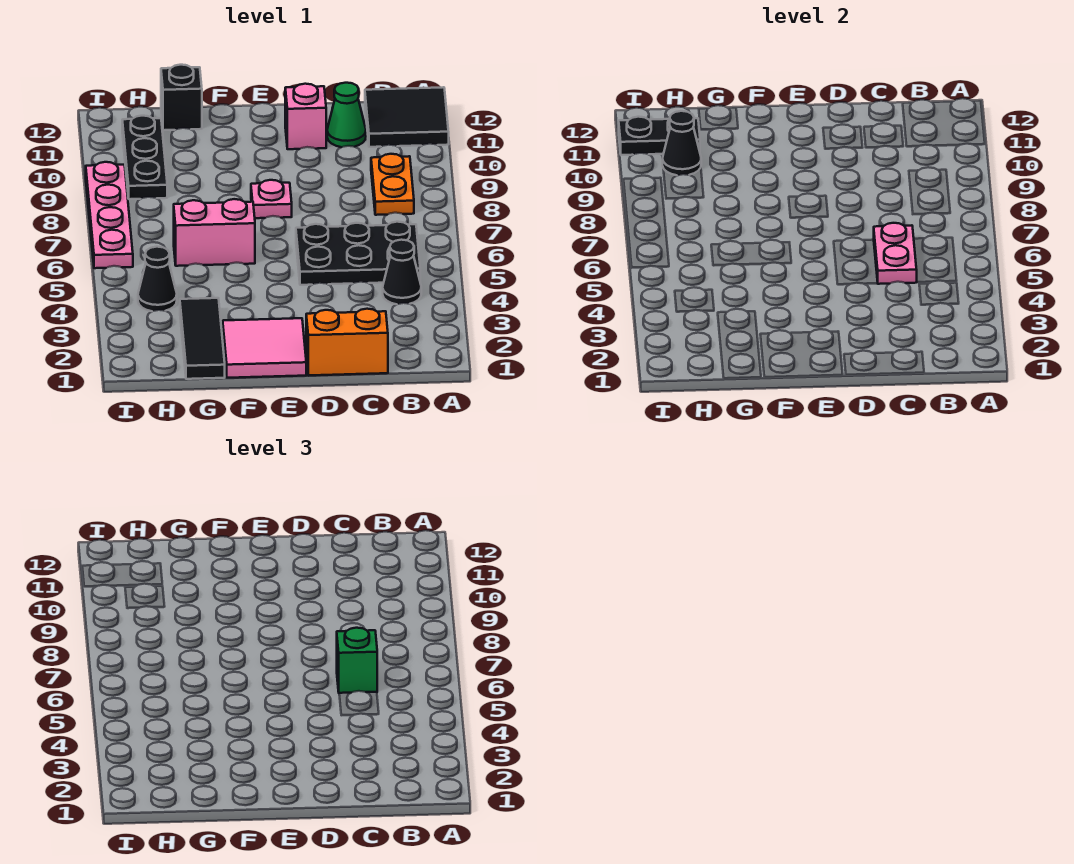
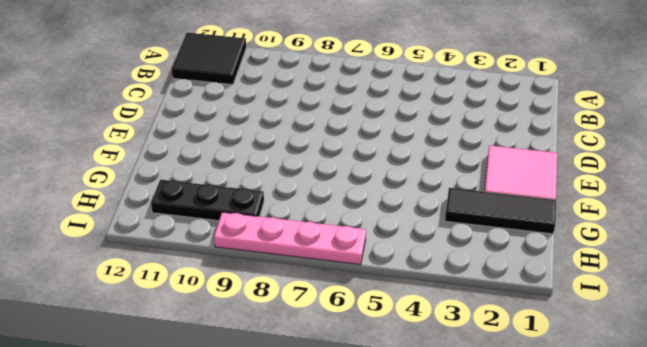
none -> black cone B4 level 1
none -> black plate B5:D6 level 1
none -> orange plate B8:B9 level 1

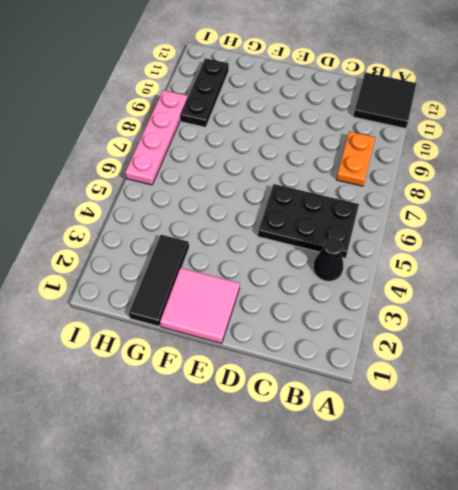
none -> orange brick C1:D1 level 1
none -> green cone C11 level 1
none -> pink brick D11 level 1

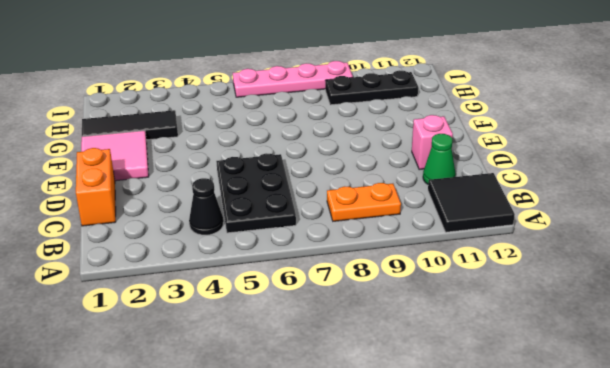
none -> pink plate E8 level 1
none -> pink brick F6:G6 level 1
none -> black brick G12 level 1

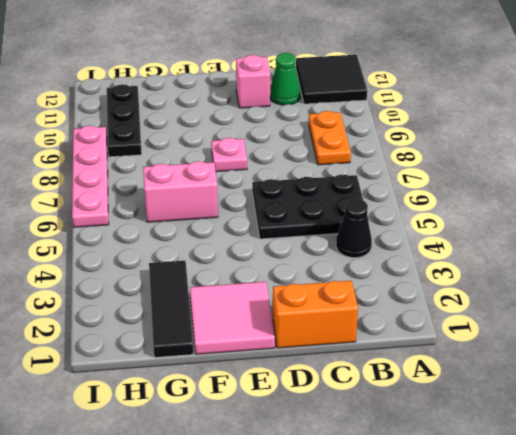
none -> black brick G12 level 1
none -> black cone H4 level 1
none -> pink plate C5:C6 level 2

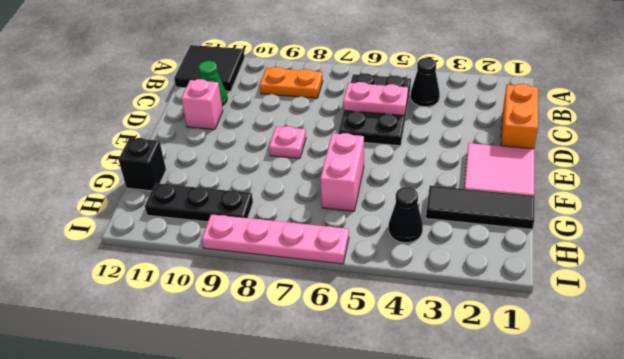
none -> black cone H10 level 2
none -> black plate H11:I11 level 2
none -> green brick C6 level 3

